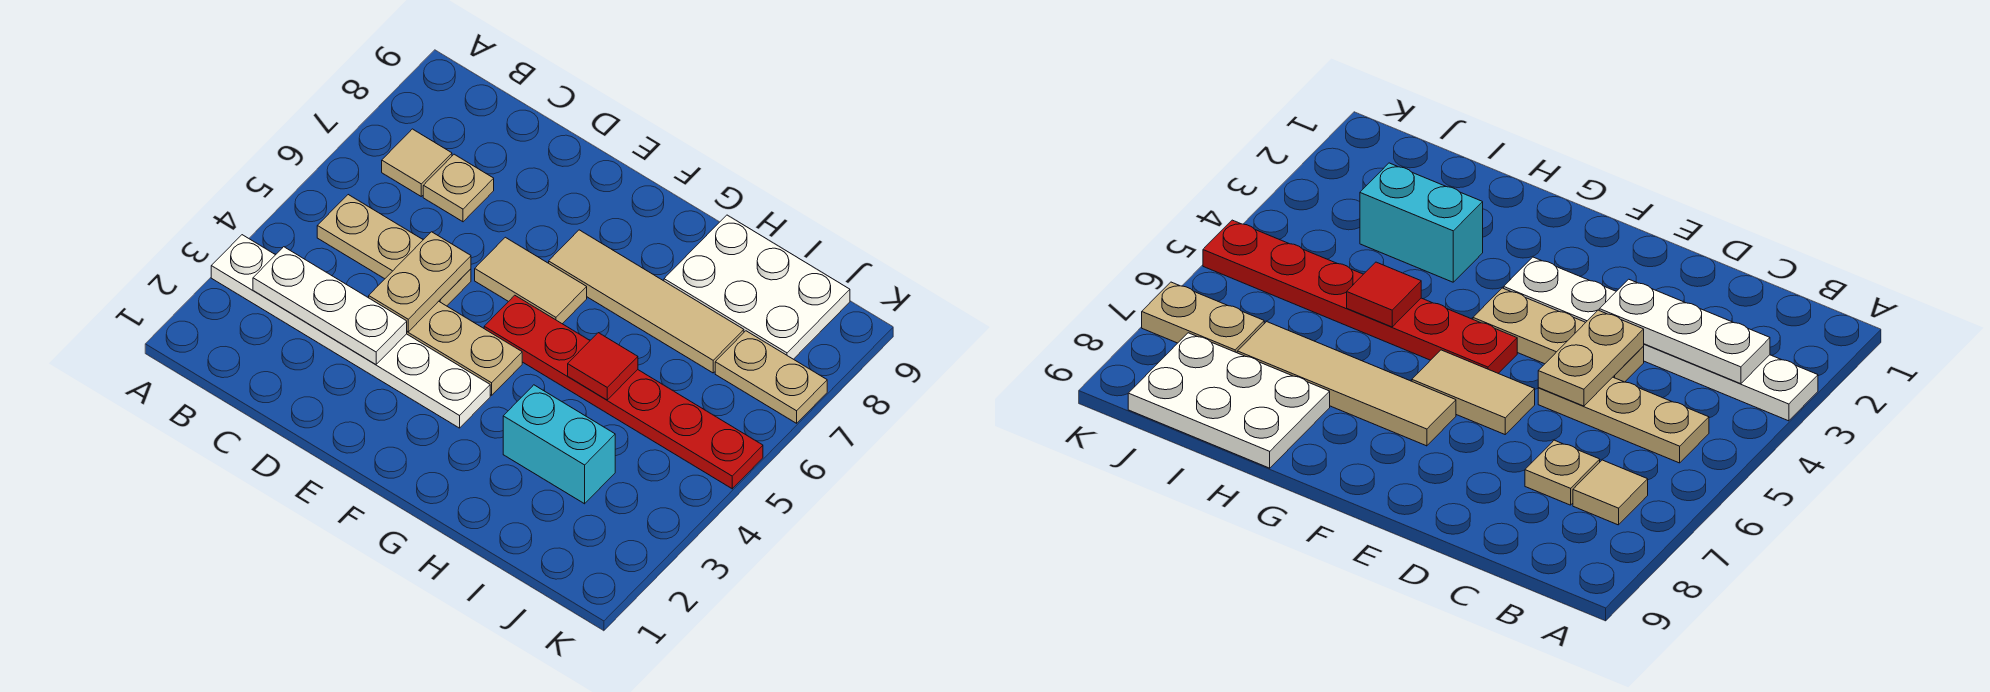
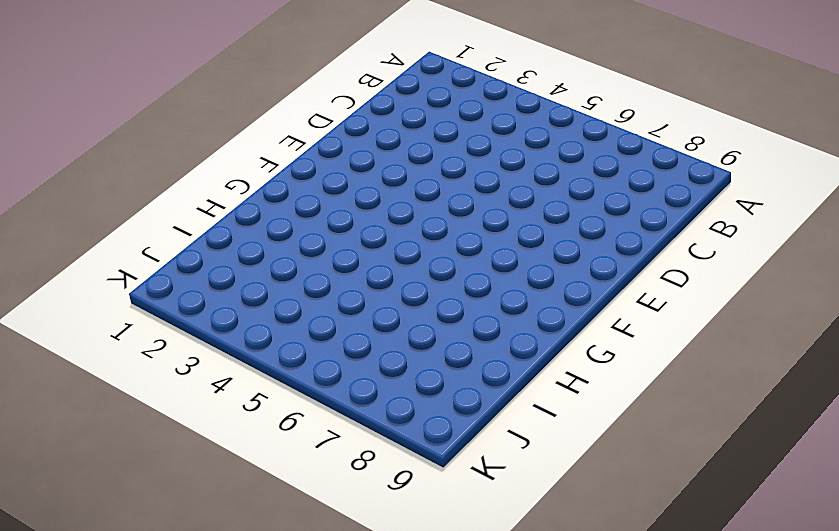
none -> white plate A3:F3 level 1
none -> tan plate B5:D5 level 1
none -> tan tile B7 level 1

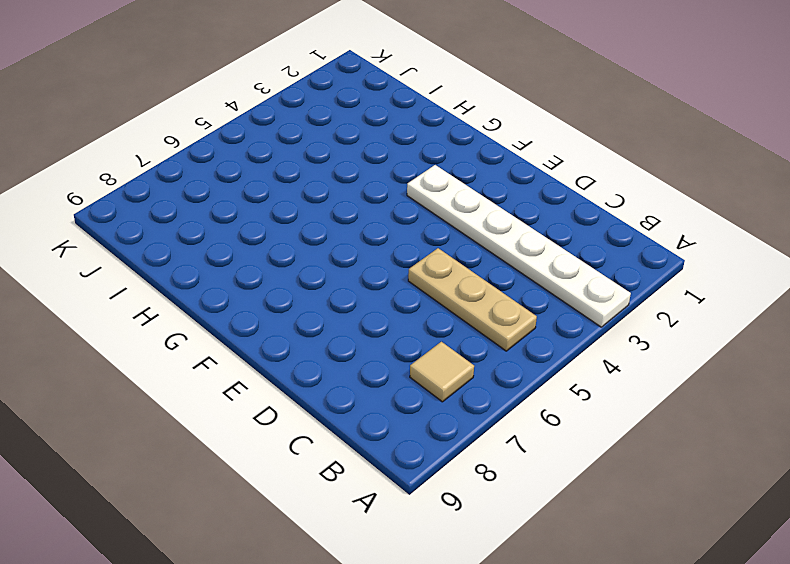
none -> tan plate C7 level 1
none -> tan plate D4:F4 level 1
none -> tan tile E6:F6 level 1

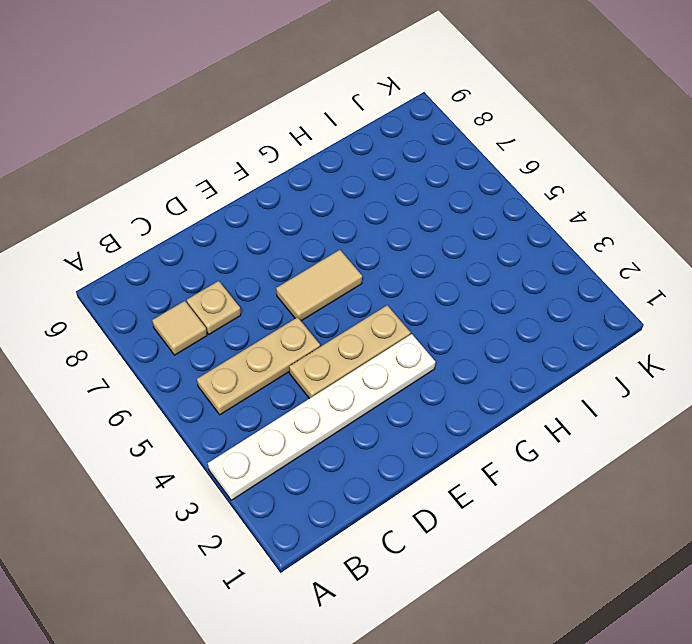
none -> red plate F5:K5 level 1
none -> tan tile F7:I7 level 1
none -> cyan brick H3:I3 level 1

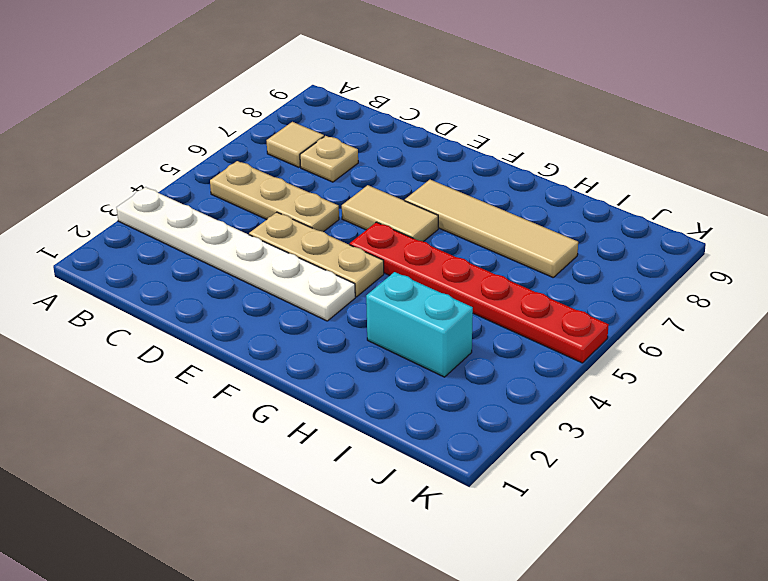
none -> white plate H8:J9 level 1
none -> tan plate J7:K7 level 1
none -> white plate B3:D3 level 2

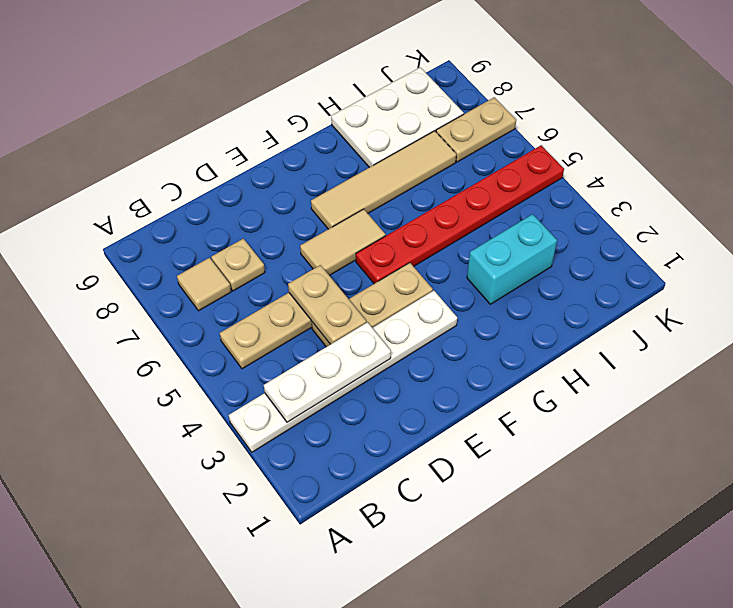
none -> red tile H5 level 2

